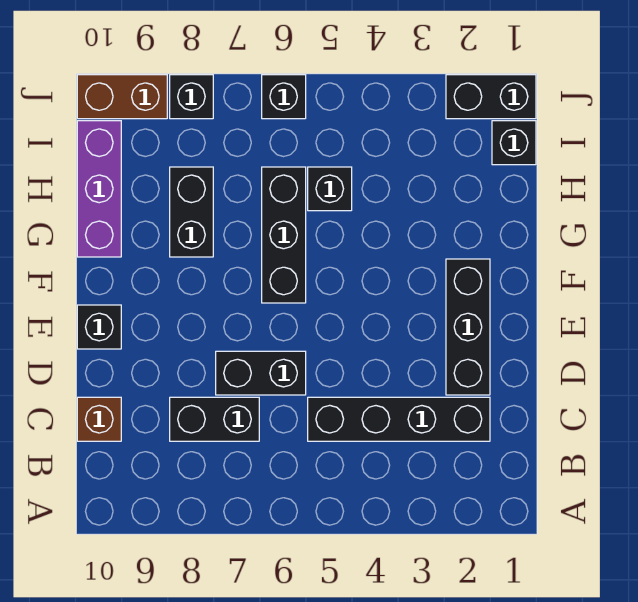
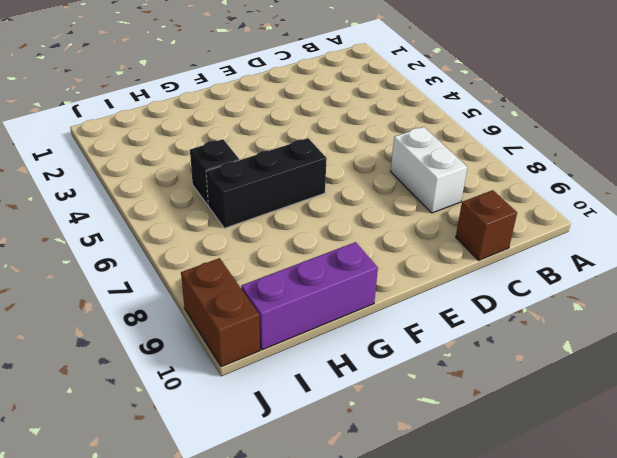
white brick C7:C8 level 1 -> black brick C7:C8 level 1
none -> black brick C2:C5 level 1
none -> black brick D2:F2 level 1
none -> black brick D6:D7 level 1

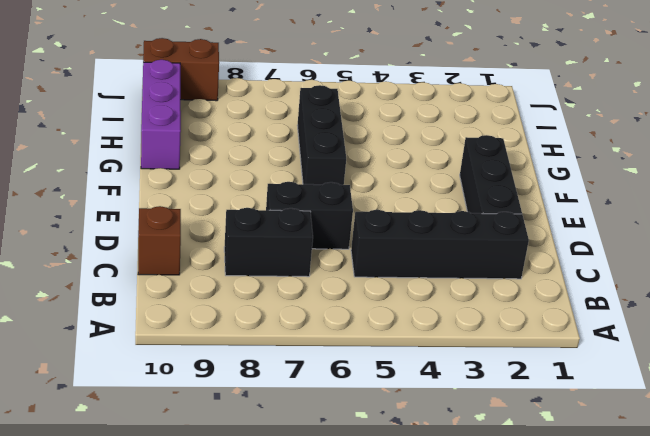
none -> black brick E10 level 1
none -> black brick G8:H8 level 1
none -> black brick H5 level 1

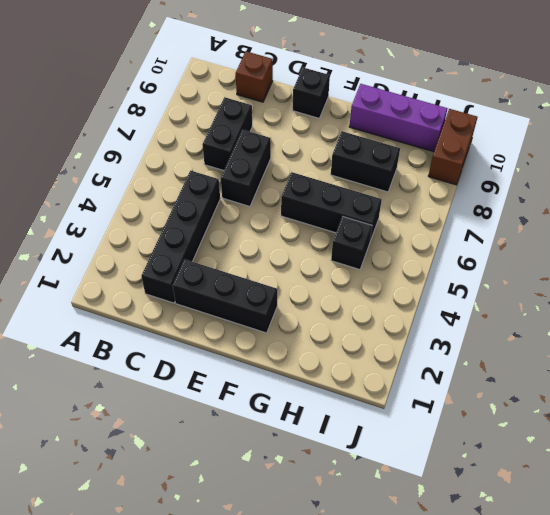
none -> black brick I1 level 1
none -> black brick J1:J2 level 1
none -> black brick J6 level 1

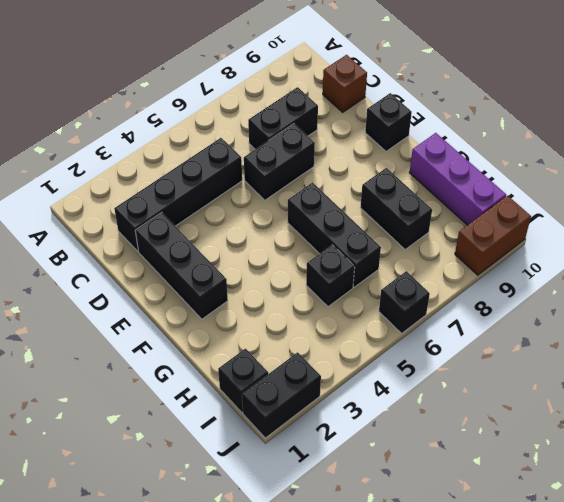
none -> black brick J8 level 1

